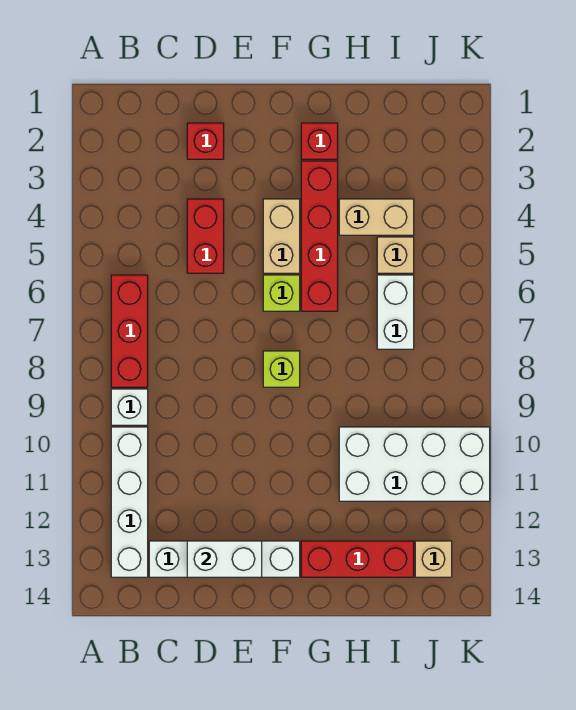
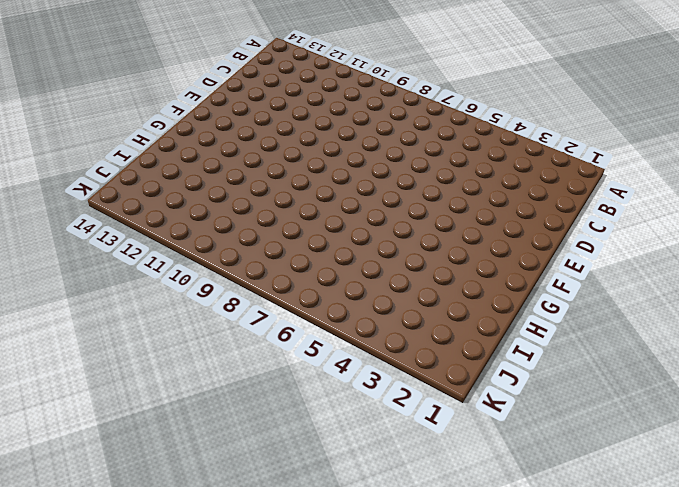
none -> red brick B6:B8 level 1
none -> white brick B9 level 1
none -> white brick B10:B13 level 1

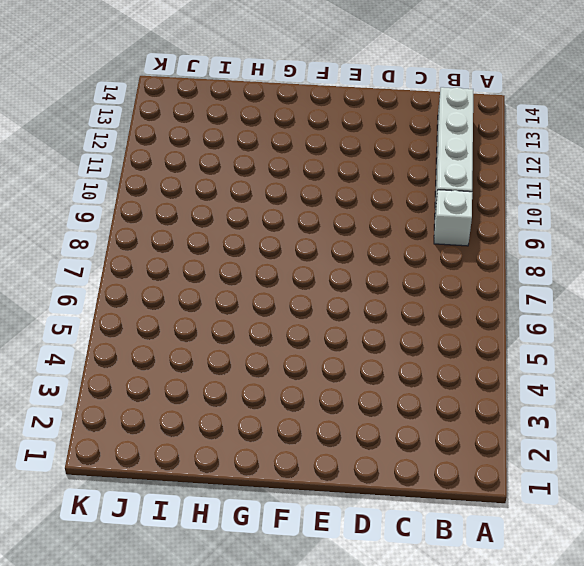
none -> red brick B6:B8 level 1
none -> white brick C13:F13 level 1
none -> red brick D2 level 1

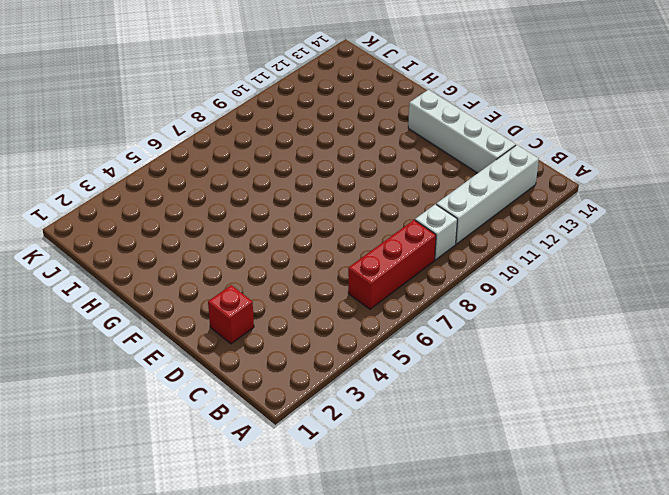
none -> red brick D4:D5 level 1
none -> tan brick F4:F5 level 1
none -> lime brick F6 level 1

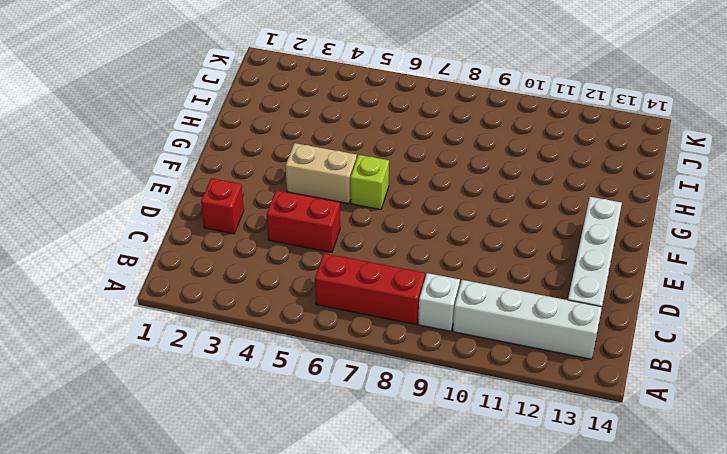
none -> lime brick F8 level 1
none -> red brick G2 level 1
none -> red brick G3:G6 level 1

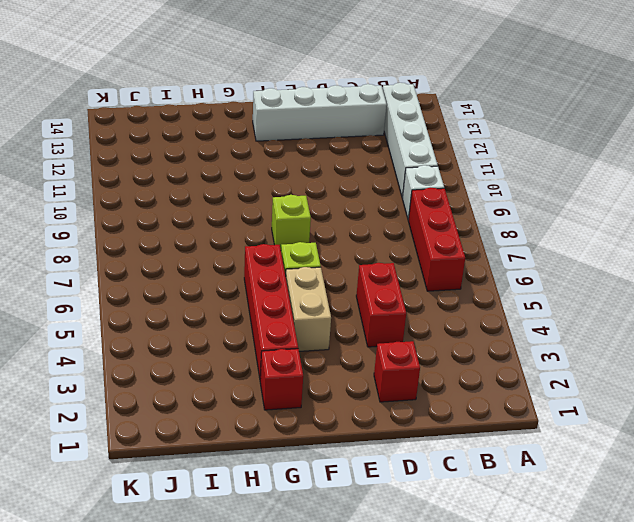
none -> red brick G13:I13 level 1
none -> tan brick H4:I4 level 1
none -> white brick H10:K11 level 1

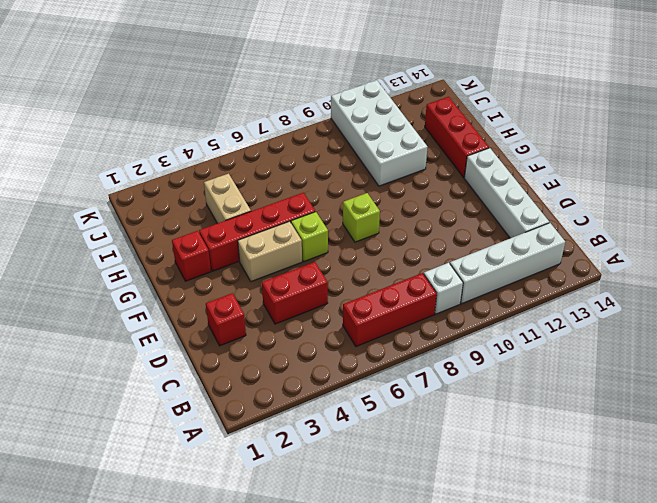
none -> tan brick I5 level 1
none -> white brick I6:I7 level 1
none -> tan brick J13 level 1

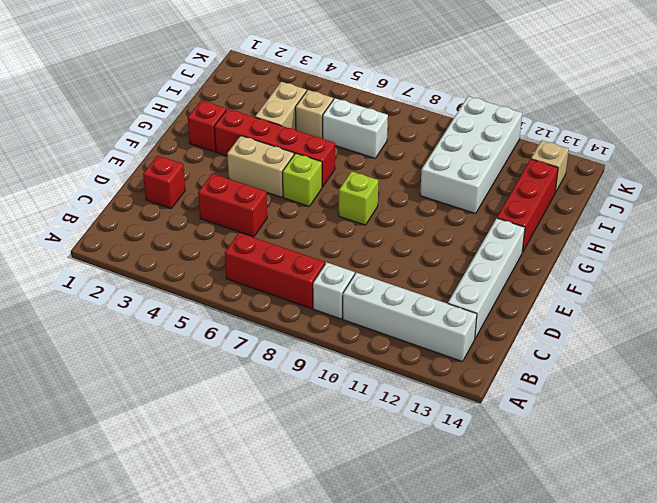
none -> white brick D13:E13 level 2

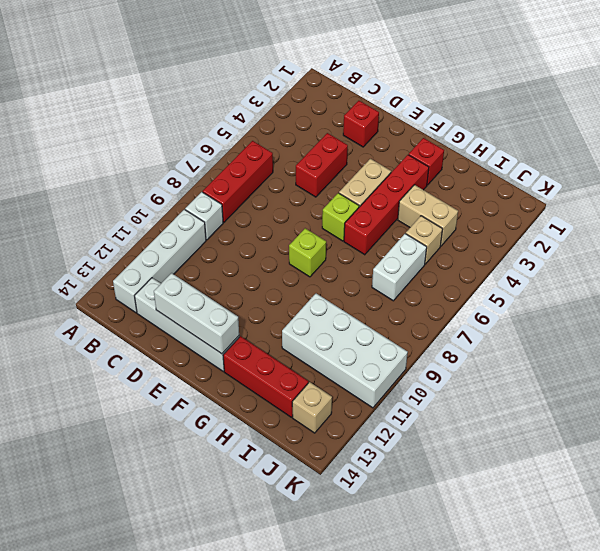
white brick D13:F13 level 2 -> white brick D13:E13 level 2

